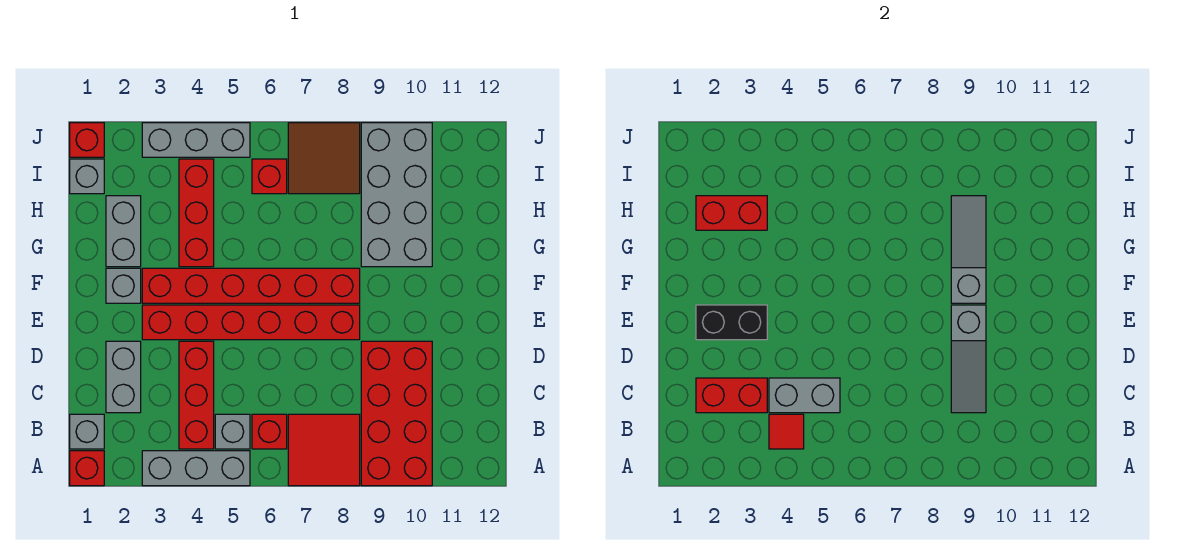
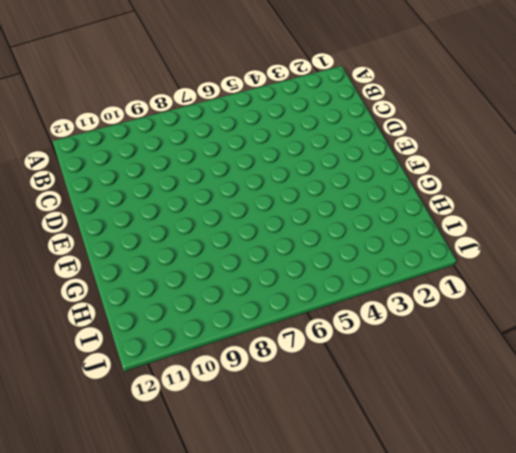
none -> red brick A1 level 1
none -> grey brick A3:A5 level 1
none -> red tile A7:B8 level 1

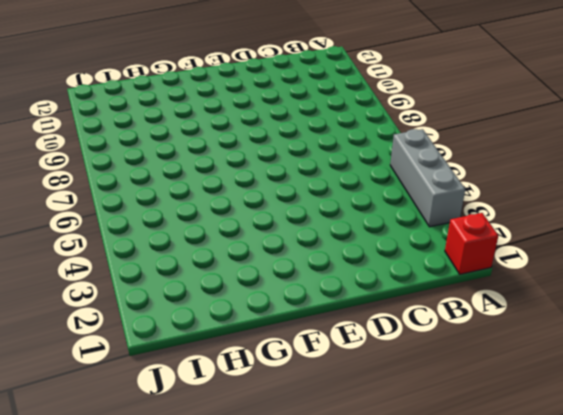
none -> red tile A7:B8 level 1
none -> red brick A9:D10 level 1
none -> grey brick B1 level 1

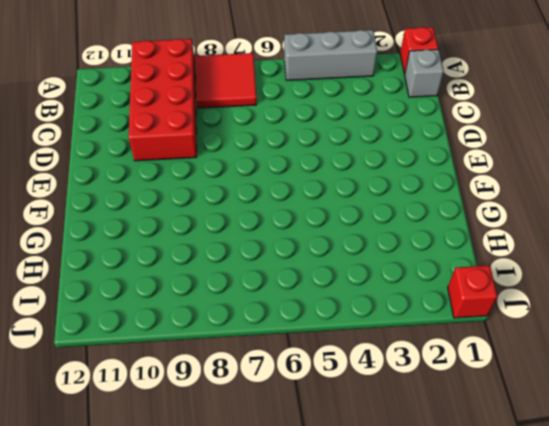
none -> red brick B4:D4 level 1
none -> grey brick B5 level 1
none -> red brick B6 level 1

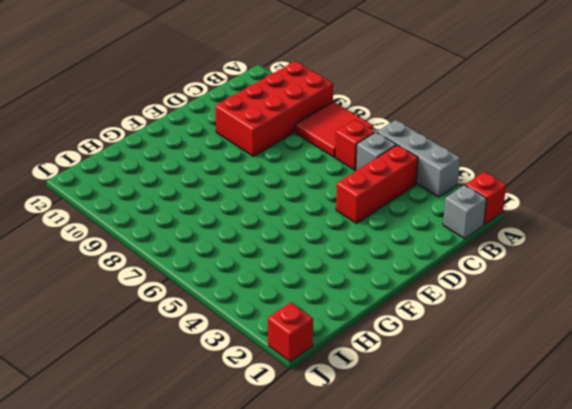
none -> grey brick C2:D2 level 1
none -> red brick E3:E8 level 1
none -> grey brick F2 level 1

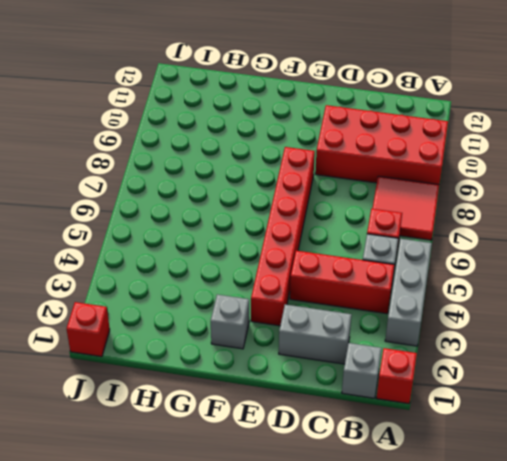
none -> red brick F3:F8 level 1
none -> grey brick G2:H2 level 1
none -> red brick G4:I4 level 1

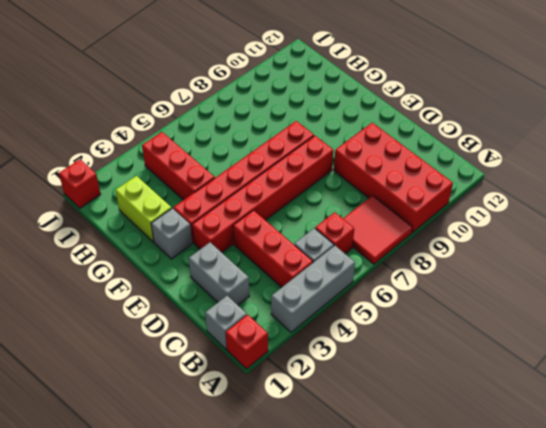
lime brick G2:H2 level 1 -> grey brick G2:H2 level 1
none -> grey brick G9:J10 level 1
none -> grey brick I1 level 1
none -> red brick I6 level 1

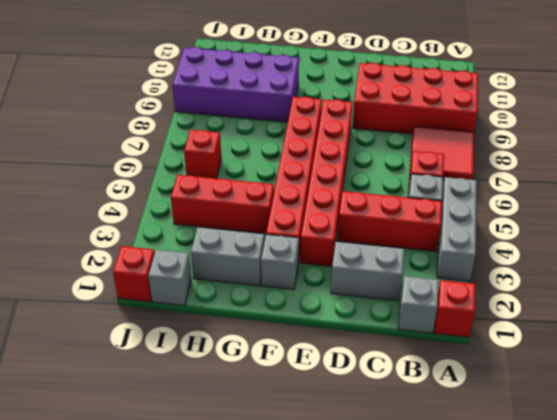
purple brick G9:J10 level 1 -> grey brick G9:J10 level 1
none -> brown tile I7:J8 level 1
none -> grey brick J3:J5 level 1
none -> red tile B4 level 2

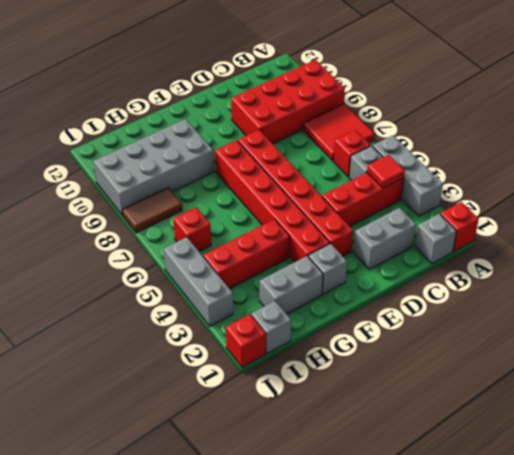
brown tile I8:J8 level 1 -> brown tile I7:J8 level 1
none -> red brick C2:C3 level 2
none -> grey brick C4:C5 level 2
none -> grey slope C9:E9 level 2 top E

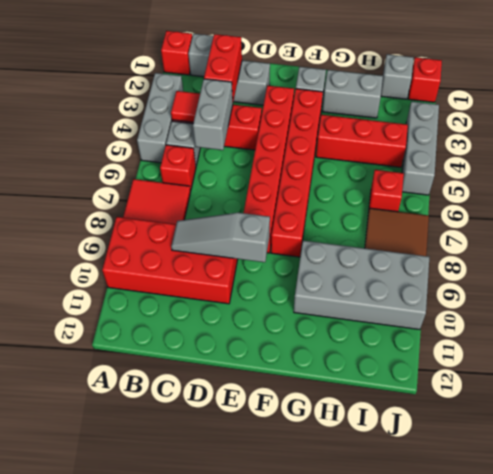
none -> black brick E2:E3 level 2
none -> grey slope F9:H9 level 2 top F
none -> red brick H2:H3 level 2

